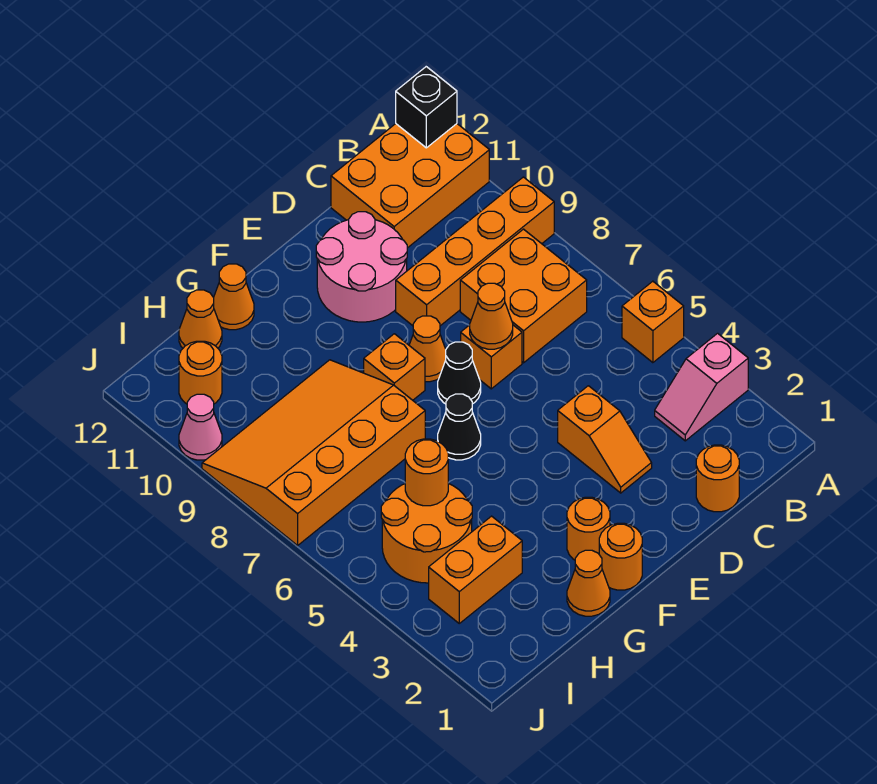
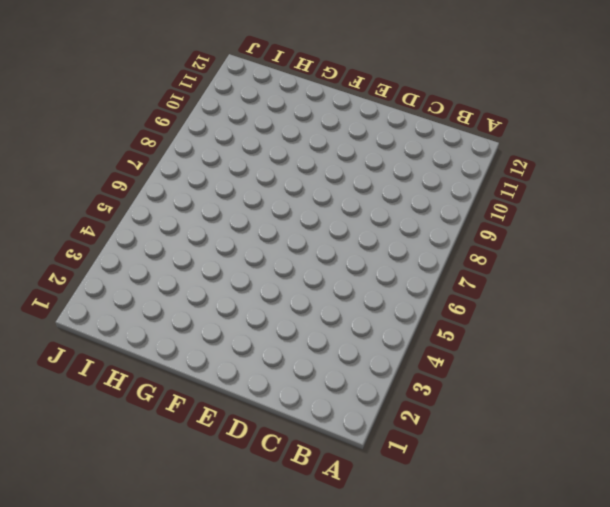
none -> pink slope A3:B3 level 1 top A
none -> orange brick A5 level 1
none -> orange brick A9:D9 level 1

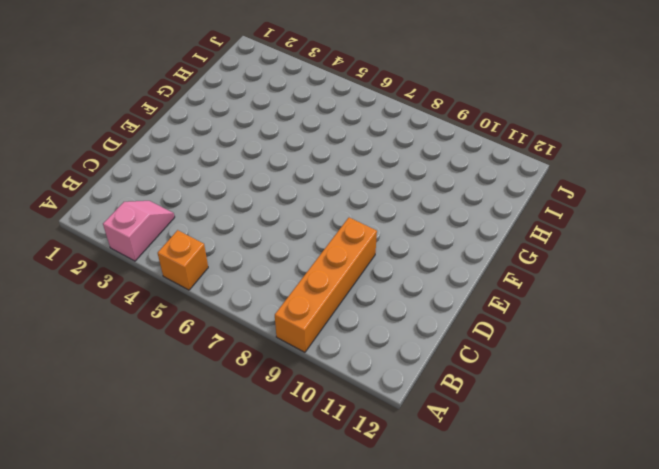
none -> orange brick A11:C12 level 1
none -> orange brick B7:C8 level 1
none -> orange round brick C1 level 1

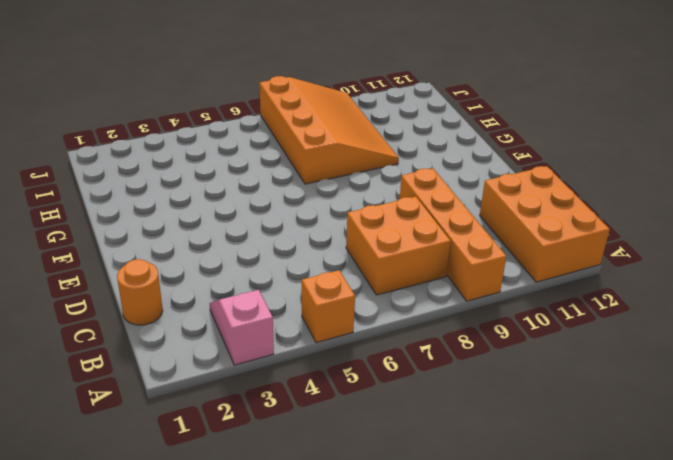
none -> orange slope D3:D4 level 1 top 4
none -> orange brick D7 level 1
none -> pink round brick D10:E11 level 1

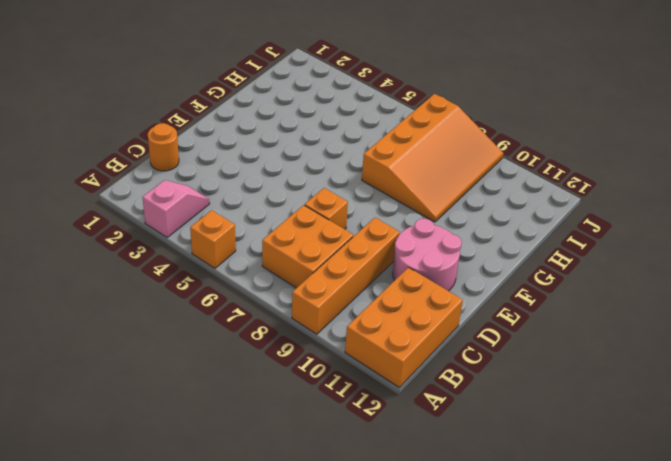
none -> orange slope D3:D4 level 1 top 4
none -> black cone E7 level 1
none -> orange cone E8 level 1

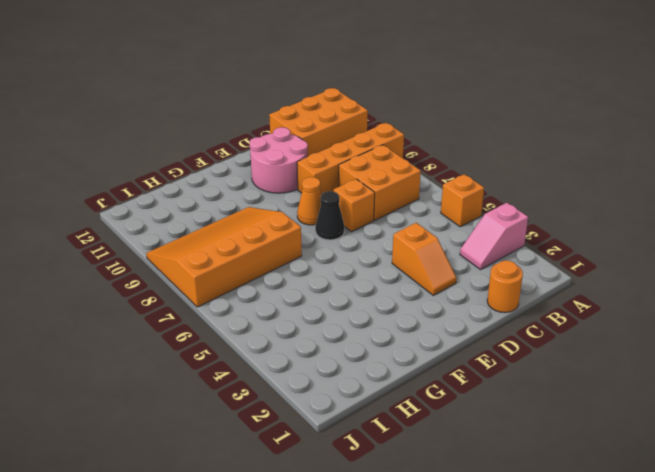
none -> orange round brick F1 level 1
none -> orange round brick F2 level 1
none -> black cone F6 level 1

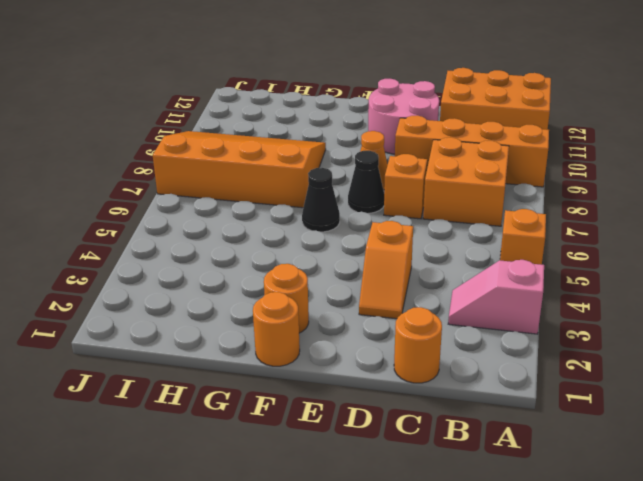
none -> orange brick F8 level 1
none -> orange cone G1 level 1
none -> orange cone G12 level 1

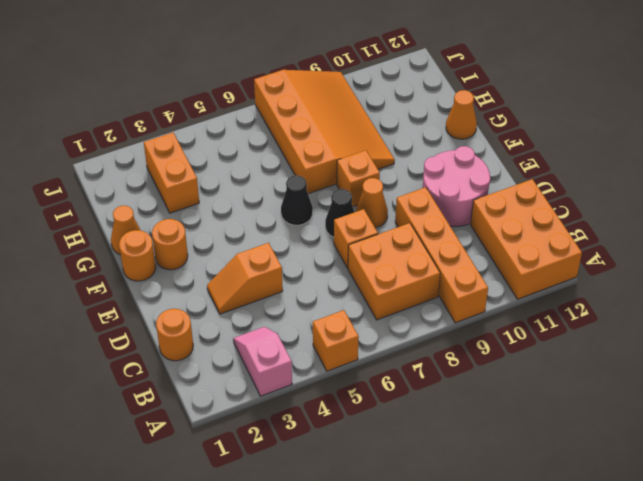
none -> orange round brick H4:I5 level 1
none -> orange cone H12 level 1
none -> orange round brick I11 level 1

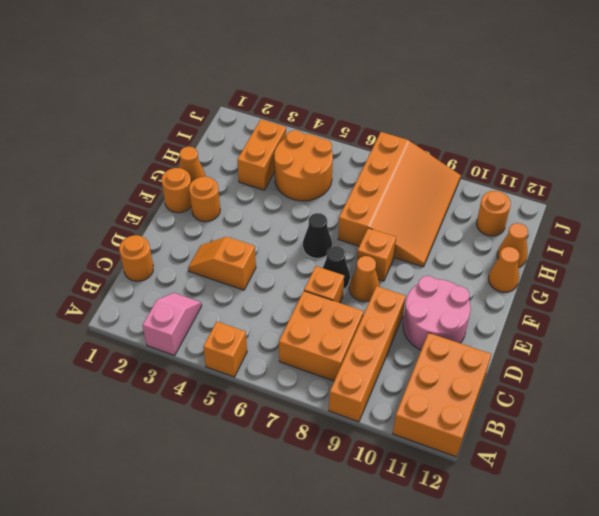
none -> pink cone J10 level 1
none -> black brick A12 level 2
none -> orange cone D7 level 2

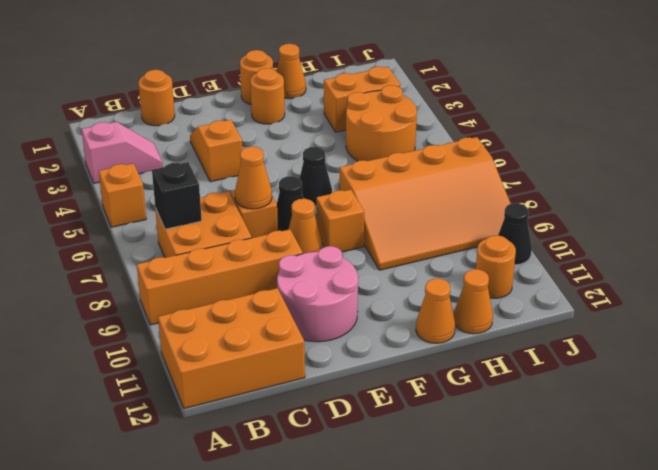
black brick B7 level 2 -> black brick A12 level 2
black cone J10 level 1 -> pink cone J10 level 1
none -> orange round brick H5 level 2

